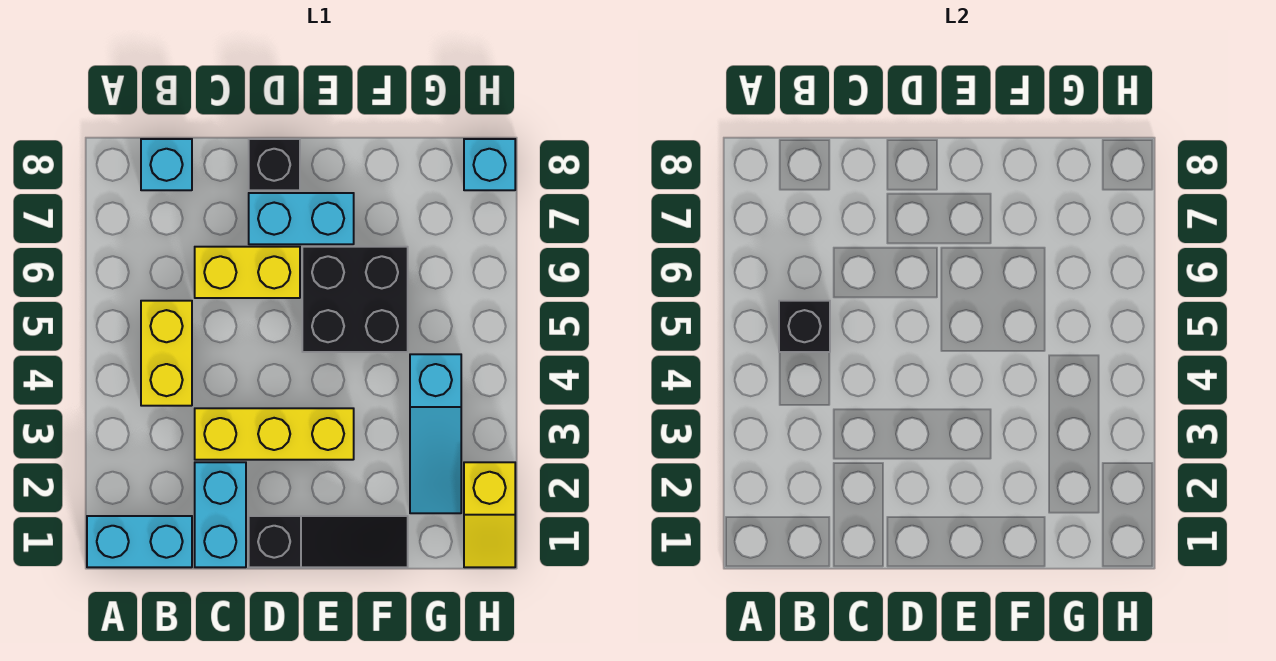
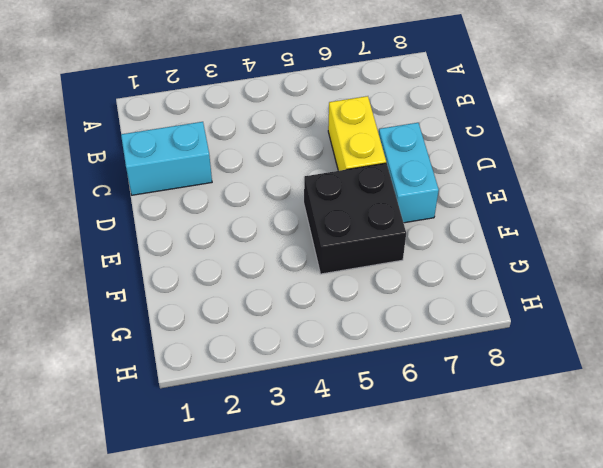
none -> cyan brick A1:B1 level 1
none -> yellow brick B4:B5 level 1
none -> cyan brick B8 level 1

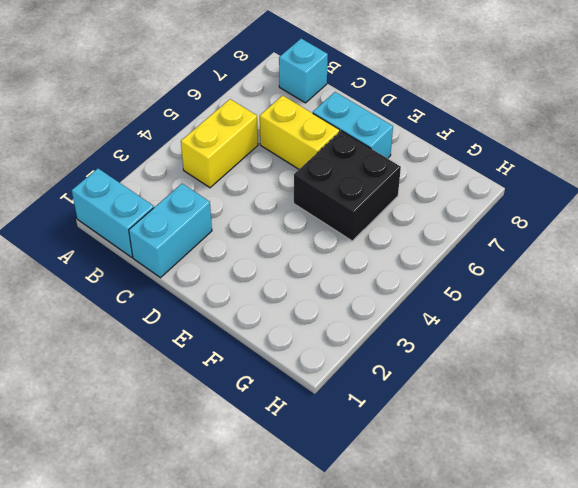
none -> yellow brick C3:E3 level 1
none -> black slope D1:F1 level 1 top D
none -> black brick D8 level 1

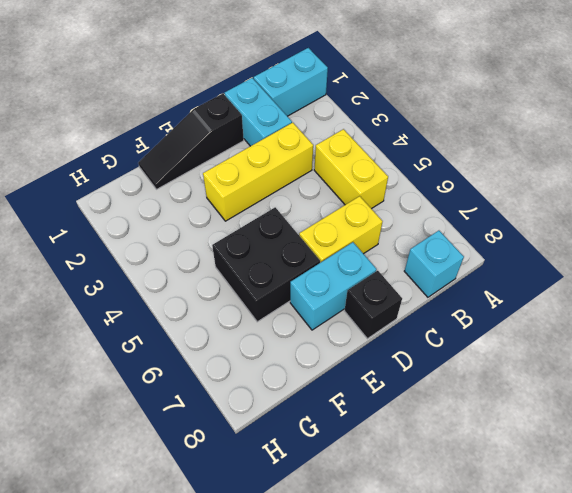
none -> cyan slope G2:G4 level 1 top 4
none -> yellow slope H1:H2 level 1 top 2
none -> cyan brick H8 level 1

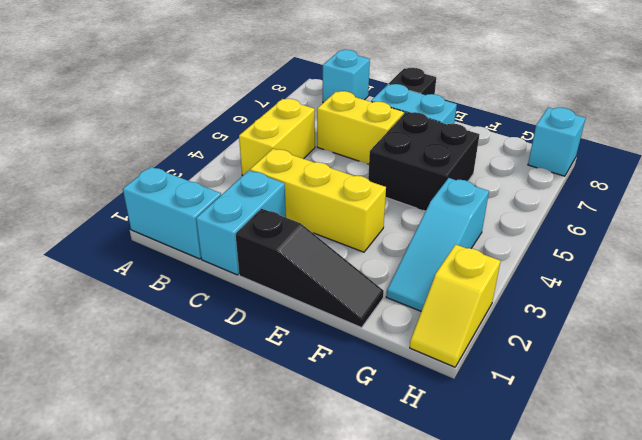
none -> black brick B5 level 2

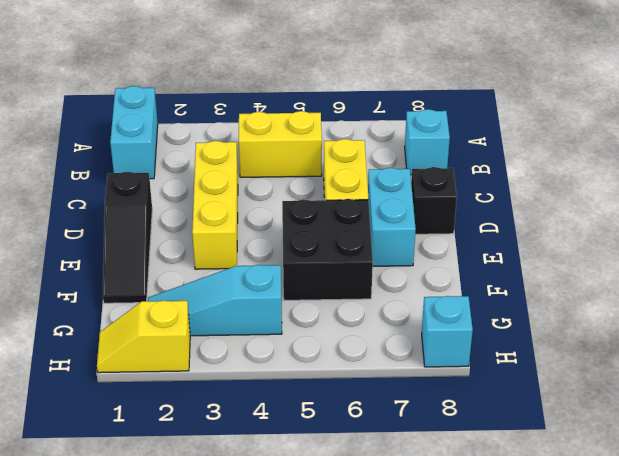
none -> cyan brick C1:C2 level 1
none -> black brick B5 level 2

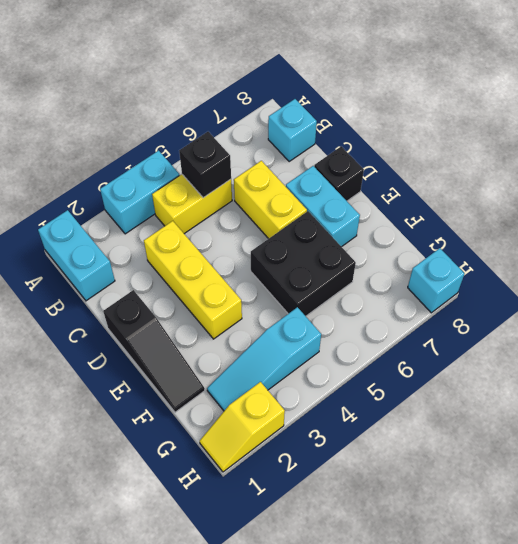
cyan brick A3:A4 level 1 -> cyan brick C1:C2 level 1

